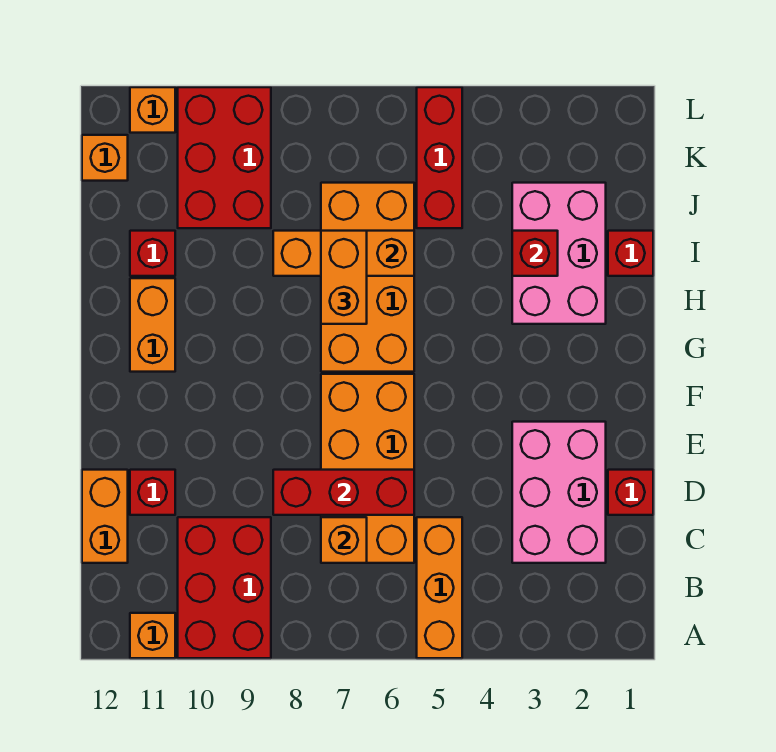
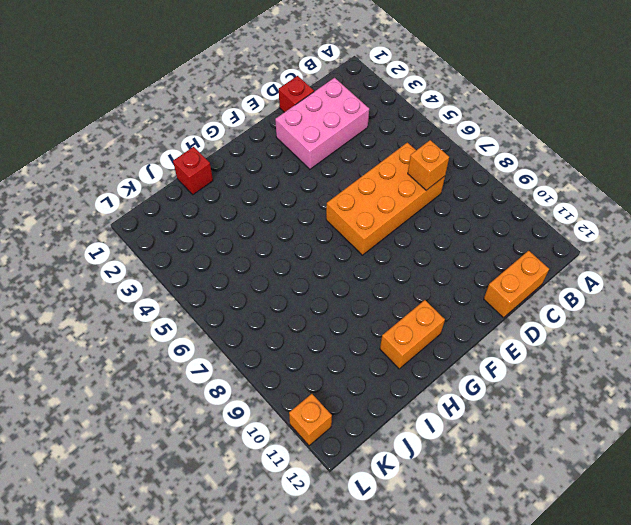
none -> orange brick A5:C5 level 1
none -> red brick A9:C10 level 1
none -> orange brick A11 level 1

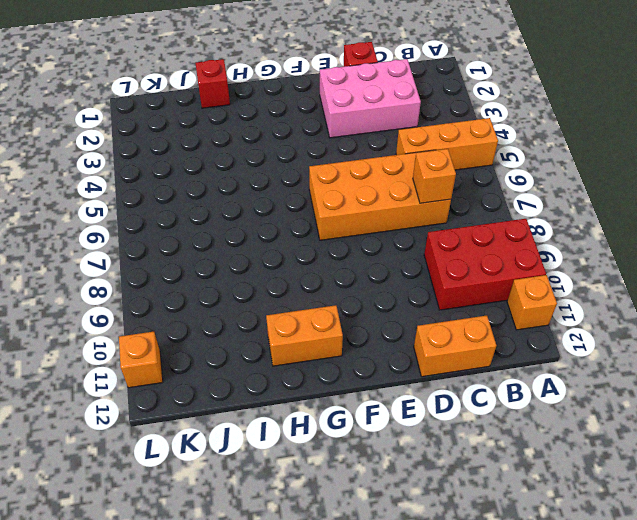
none -> red brick D11 level 1
none -> orange brick G6:J7 level 1
none -> pink brick H2:J3 level 1

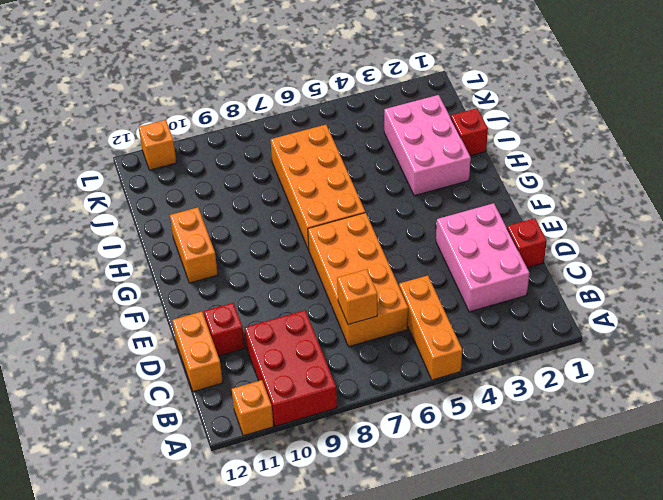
none -> red brick I11 level 1
none -> red brick J5:L5 level 1
none -> red brick J9:L10 level 1

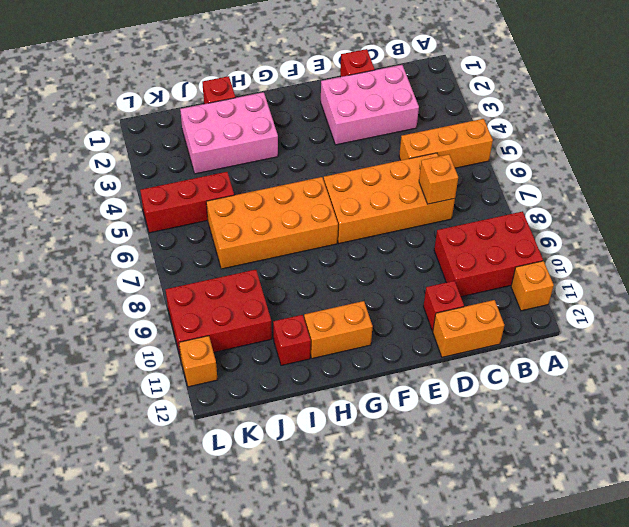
none -> orange brick K12 level 1
none -> red brick D6:D8 level 2
none -> red brick I3 level 2

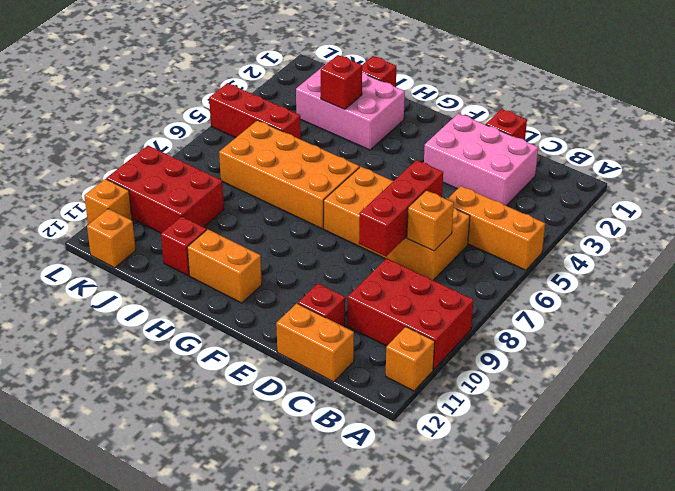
none -> orange brick I6:I8 level 2
none -> orange brick H7:I7 level 3

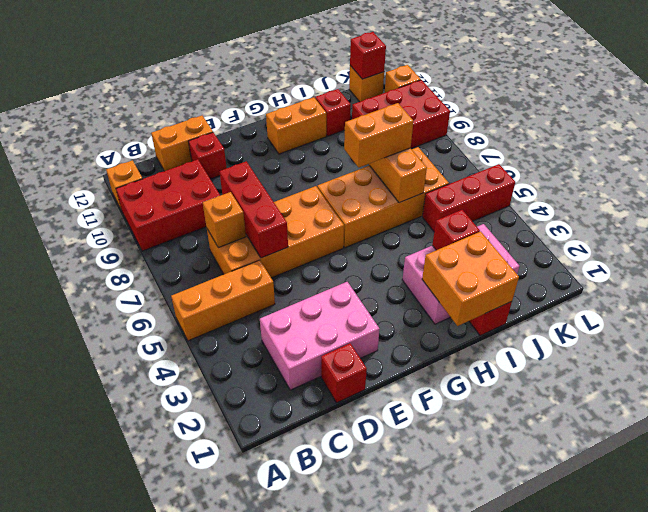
orange brick H1:I2 level 2 -> none
red brick K12 level 2 -> none

